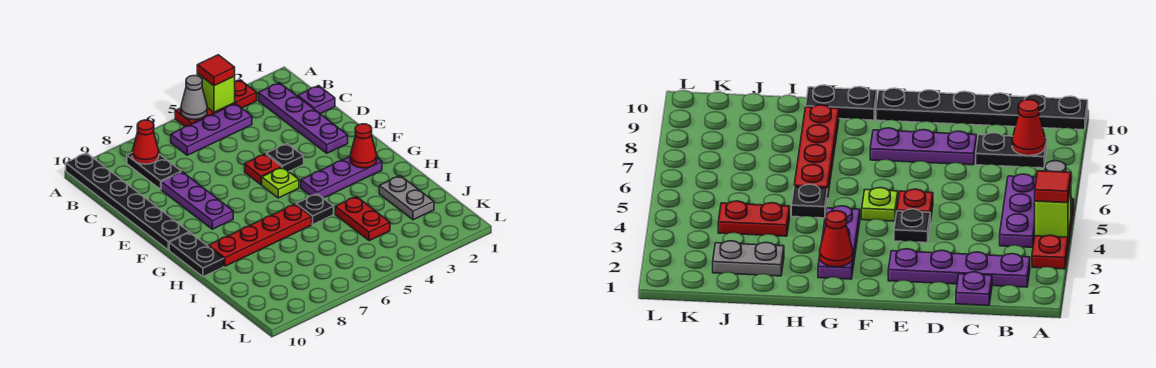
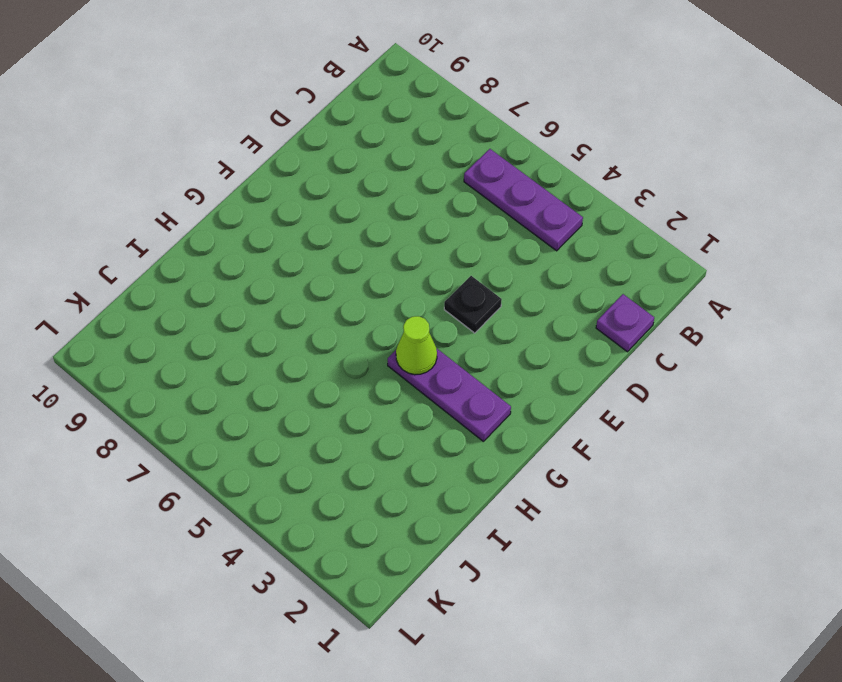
lime cone G4 level 2 -> none
none -> red plate A3:A5 level 1
none -> black plate A10:F10 level 1
none -> purple plate B2:E2 level 1

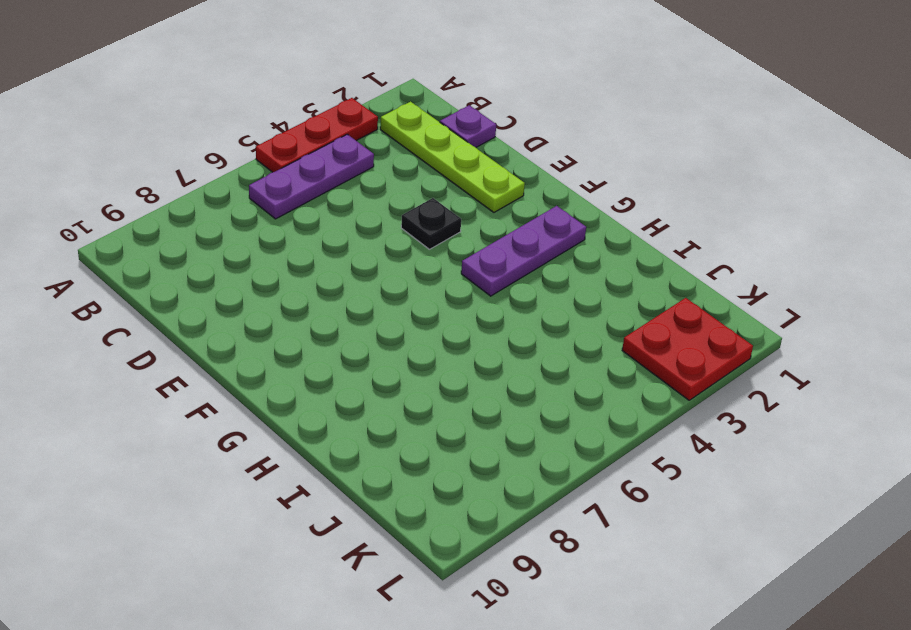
lime plate B2:E2 level 1 -> purple plate B2:E2 level 1
red plate K2:L3 level 1 -> none
none -> black plate A10:F10 level 1
none -> black plate B8:C8 level 1
none -> purple plate D8:F8 level 1

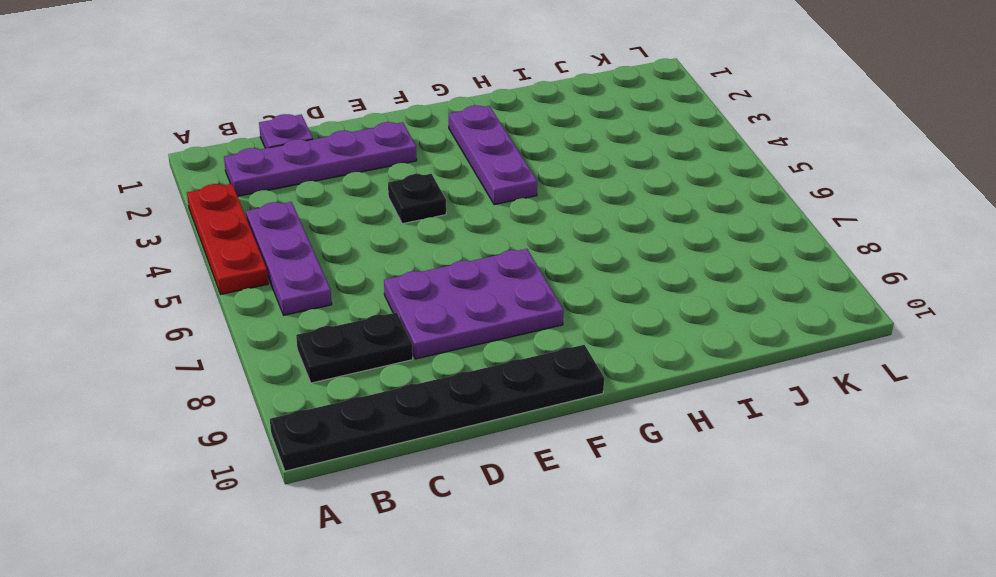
purple plate D7:F8 level 1 -> purple plate D8:F8 level 1
none -> red plate E5 level 1
none -> lime plate F5 level 1
none -> black plate G10:H10 level 1

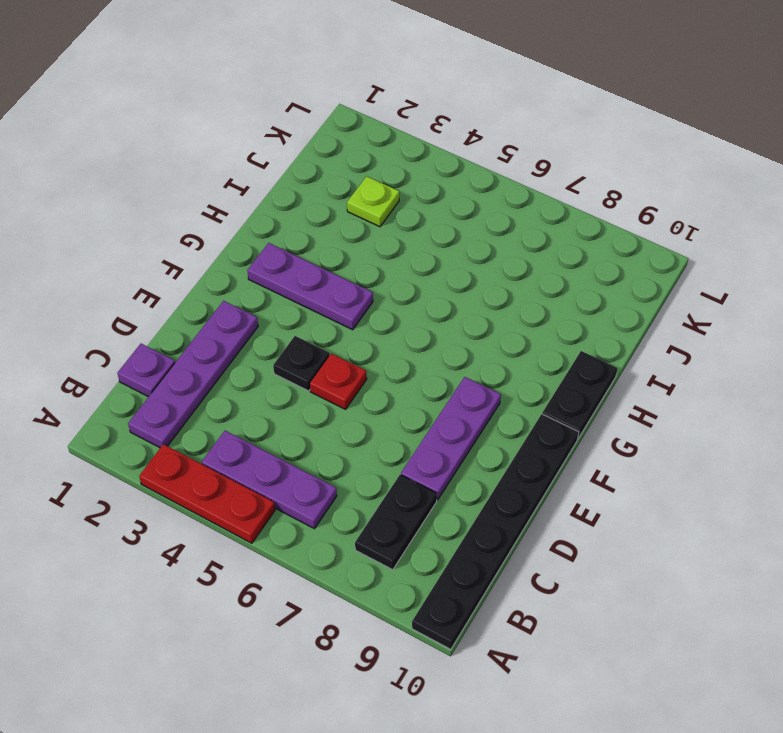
lime plate J3 level 1 -> lime plate F5 level 1
none -> black plate H5 level 1
none -> red plate H6:H9 level 1
none -> grey plate I2:J2 level 1

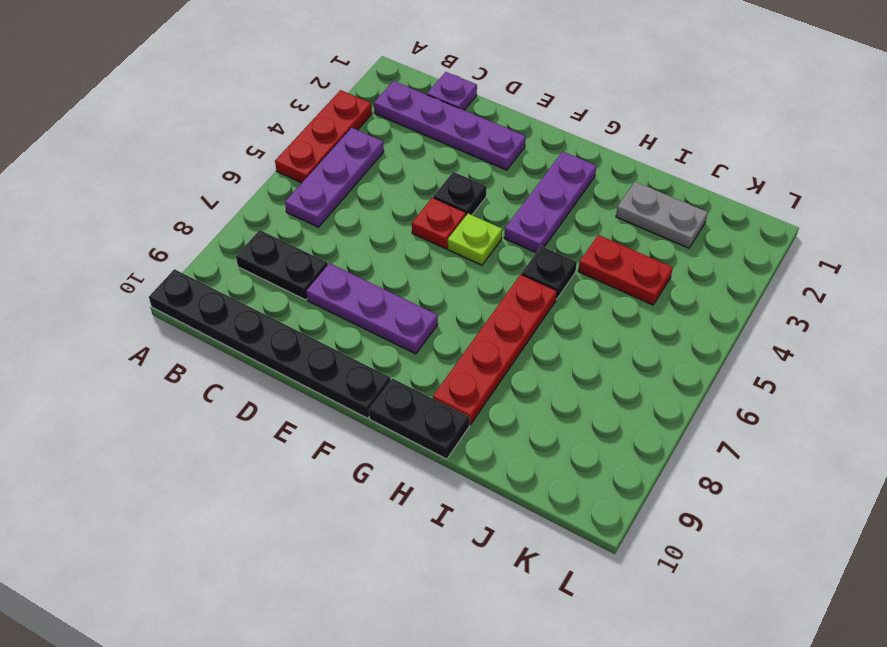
none -> lime brick A4 level 2
none -> grey cone A5 level 2
none -> red cone B8 level 2

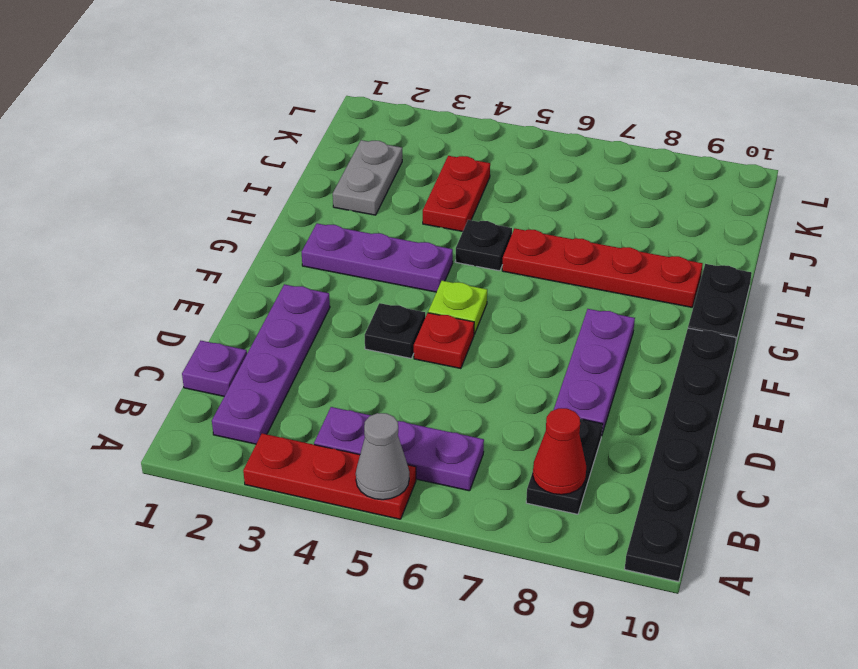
none -> lime brick A4 level 2
none -> red cone G2 level 2
none -> red tile A4 level 3

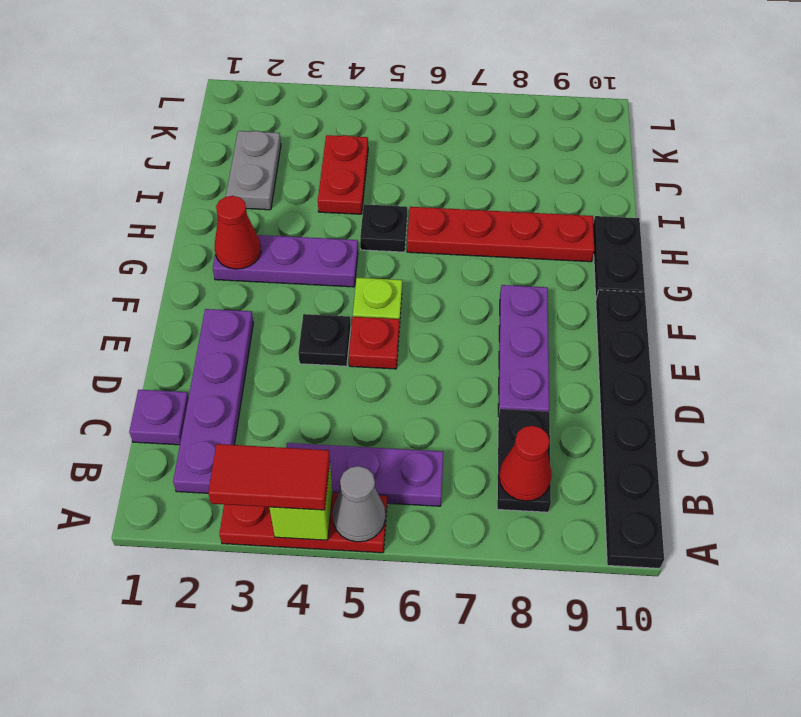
red tile A3:A4 level 3 -> red tile A4 level 3

